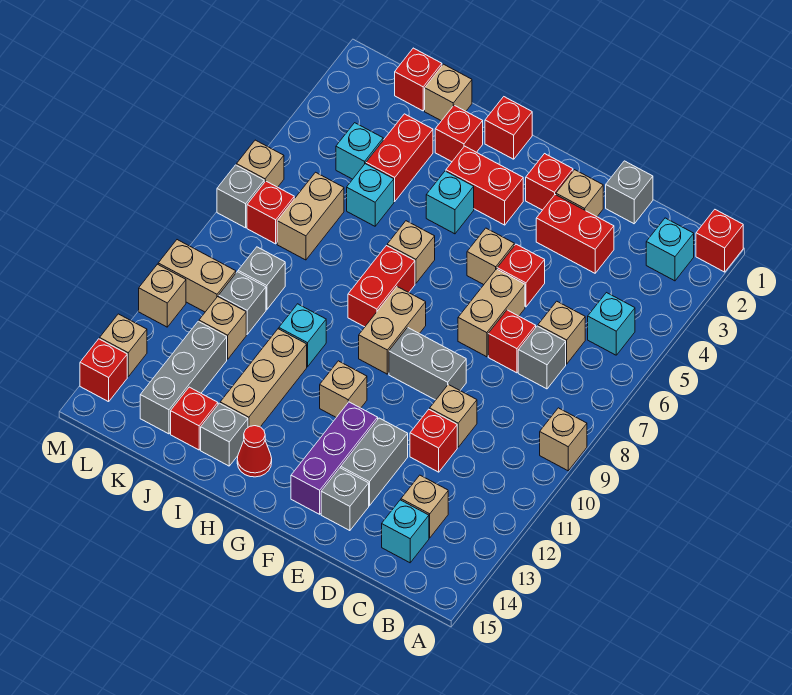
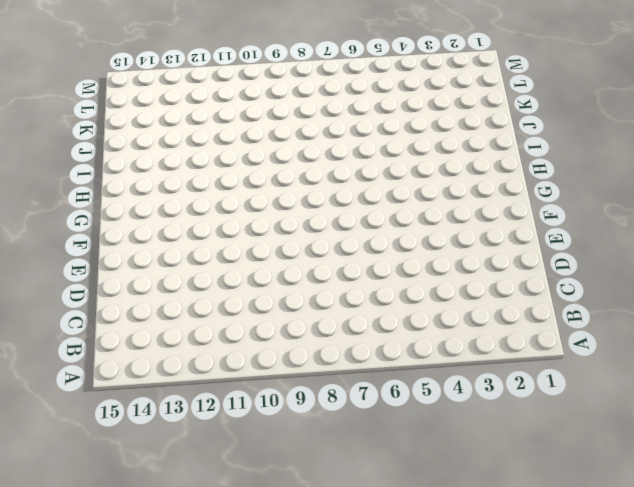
none -> red brick A1 level 1
none -> tan brick A9 level 1
none -> cyan brick B2 level 1
none -> cyan brick B5 level 1

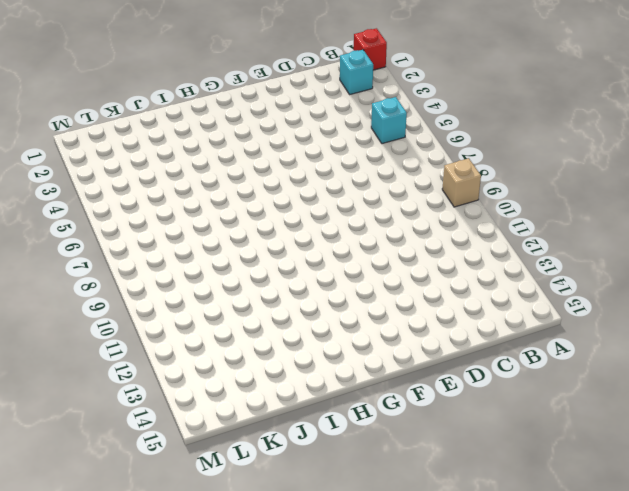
none -> tan brick C6 level 1
none -> grey brick C7 level 1
none -> tan brick C13 level 1
none -> cyan brick C14 level 1

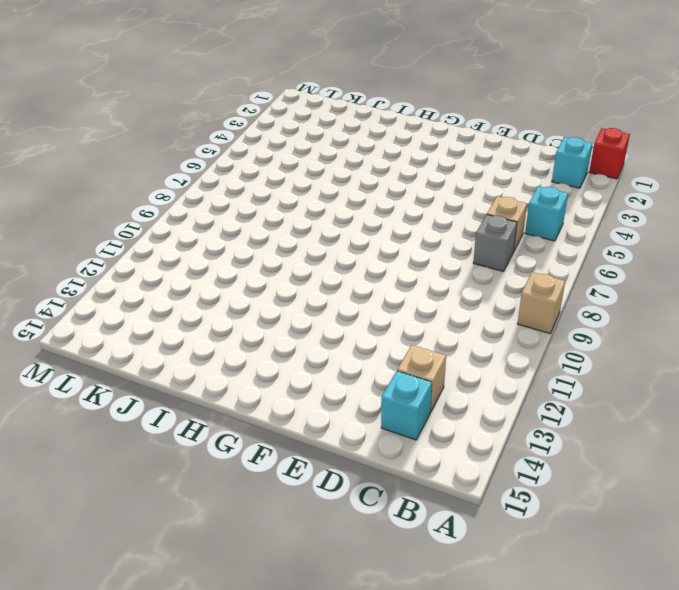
none -> grey brick D1 level 1
none -> red brick D3:E3 level 1
none -> red brick D7 level 1
none -> tan brick D10 level 1

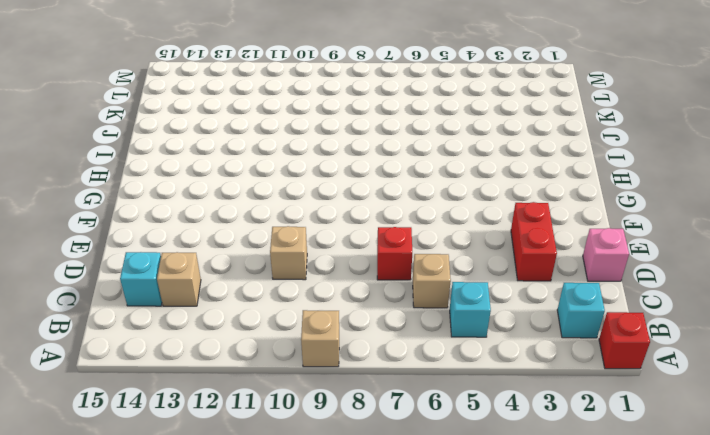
pink brick D1 level 1 -> grey brick D1 level 1
none -> grey brick C7 level 1
none -> red brick D11 level 1
none -> tan brick E2 level 1
none -> red brick E5 level 1

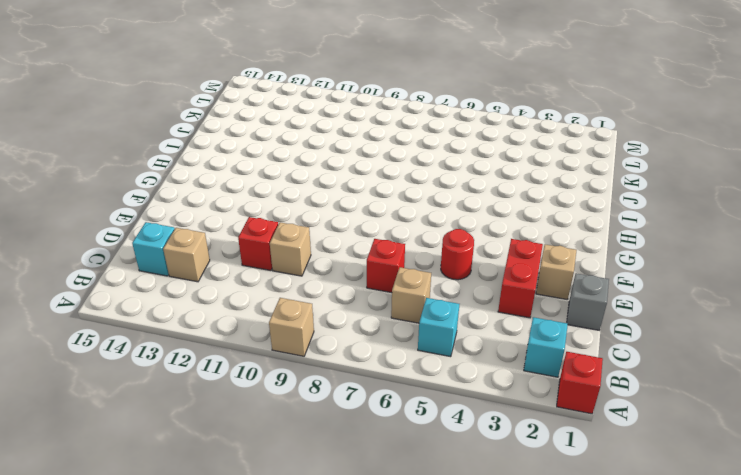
red round brick E5 level 1 -> red brick E5 level 1
none -> grey brick C7 level 1
none -> tan brick E6:E7 level 1
none -> grey brick E9:F9 level 1
none -> grey brick E12:E13 level 1

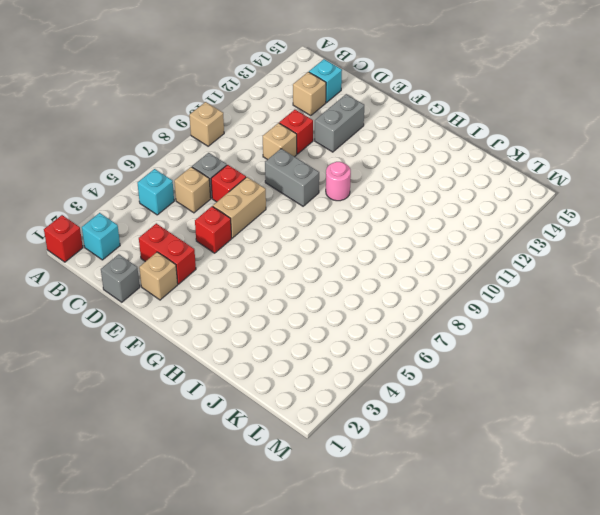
pink round brick G10 level 1 -> none
none -> grey brick E14 level 1
none -> red brick F2 level 1
none -> tan brick F5 level 1
none -> purple brick F12:F14 level 1

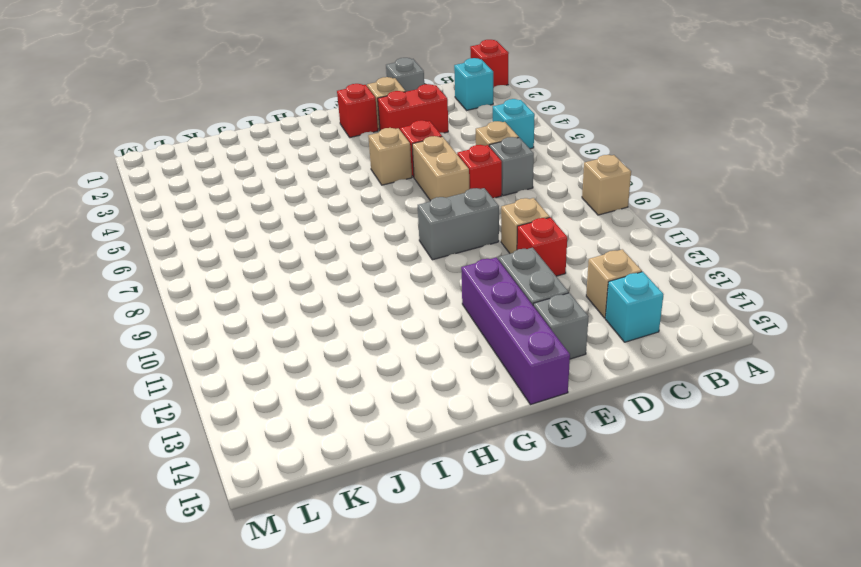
purple brick F12:F15 level 1 -> purple brick F12:F14 level 1
none -> red brick G3:H3 level 1
none -> tan brick G8:G9 level 1
none -> tan brick G11 level 1
none -> red brick H1 level 1

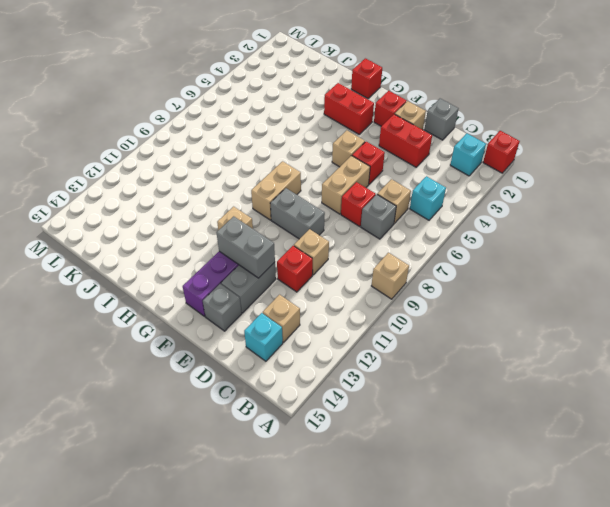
grey brick E12:F12 level 2 -> none
none -> cyan brick H4 level 1
none -> tan brick H6 level 1
none -> red brick H7:H8 level 1
none -> red cone H14 level 1

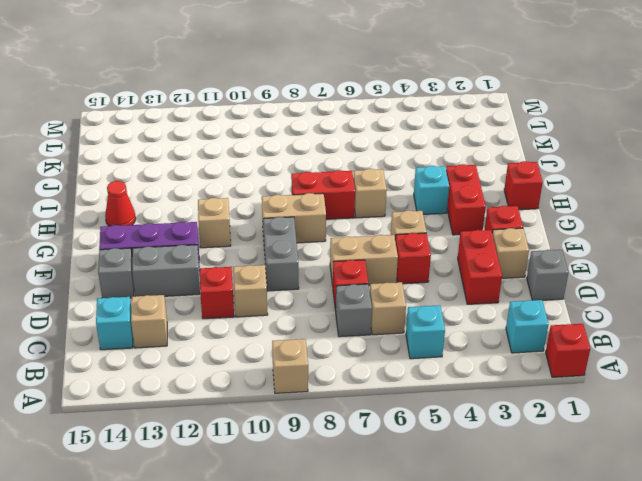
none -> red brick I2 level 1
none -> cyan brick I10 level 1
none -> tan brick I11:I13 level 1
none -> grey brick I14 level 1

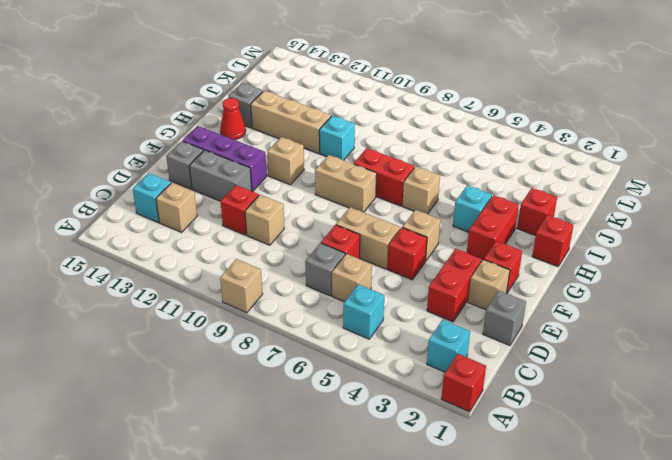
none -> grey brick E9:F9 level 1
none -> tan brick J1 level 1
none -> red brick J3:J4 level 1
none -> cyan brick J5 level 1

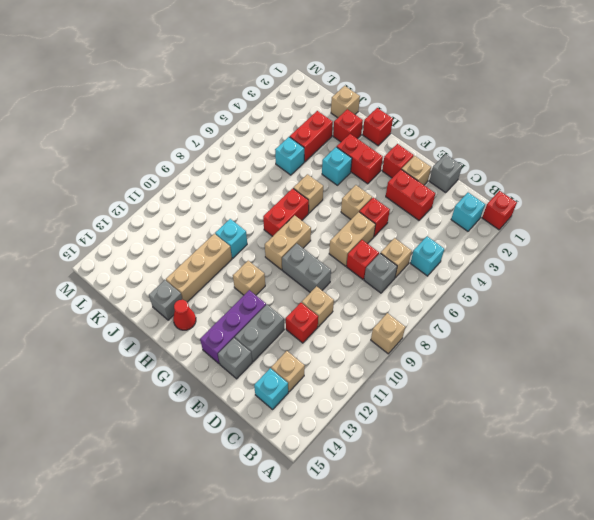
none -> red brick J14 level 1
none -> red brick K1 level 1
none -> cyan brick K4 level 1
none -> tan brick K6:K7 level 1

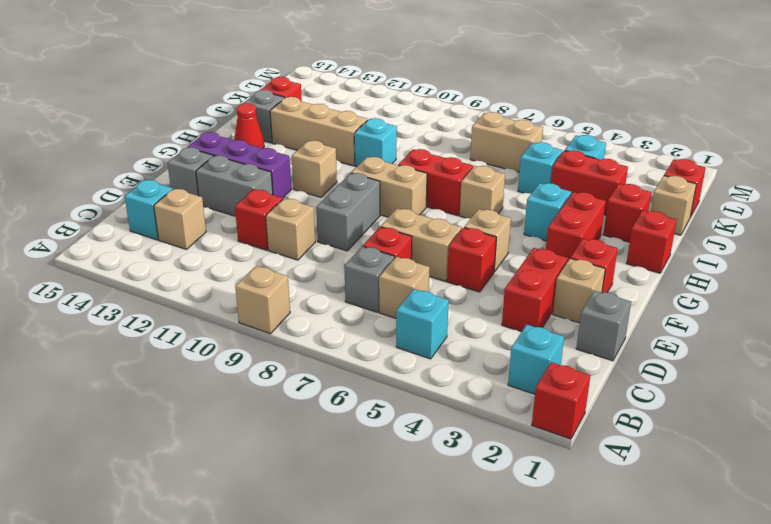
none -> grey brick K9 level 1
none -> grey brick K10 level 1
none -> tan brick K11 level 1
none -> grey brick K12:K14 level 1

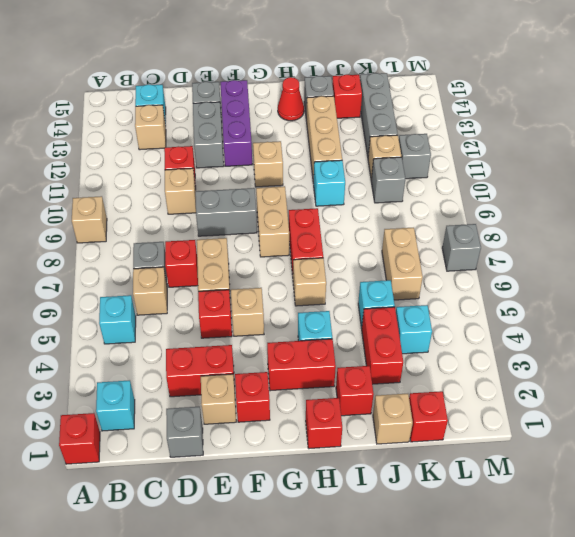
grey brick L11 level 1 -> grey brick K9 level 1
none -> red brick L7 level 1
none -> tan brick L10:M10 level 1
none -> tan brick M6 level 1
none -> tan brick M11 level 1

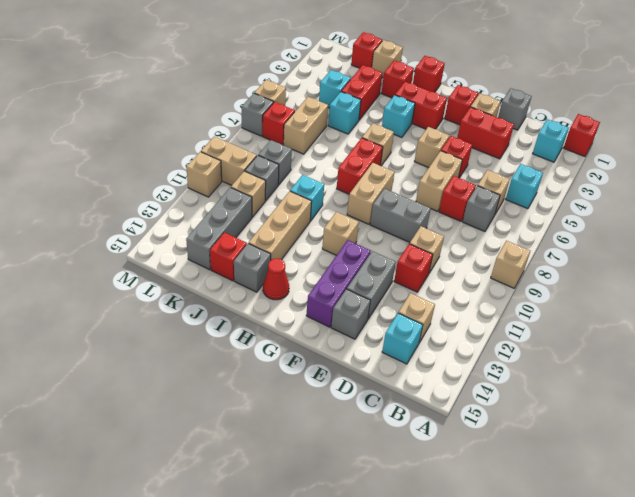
none -> tan brick M13 level 1
none -> red brick M14 level 1

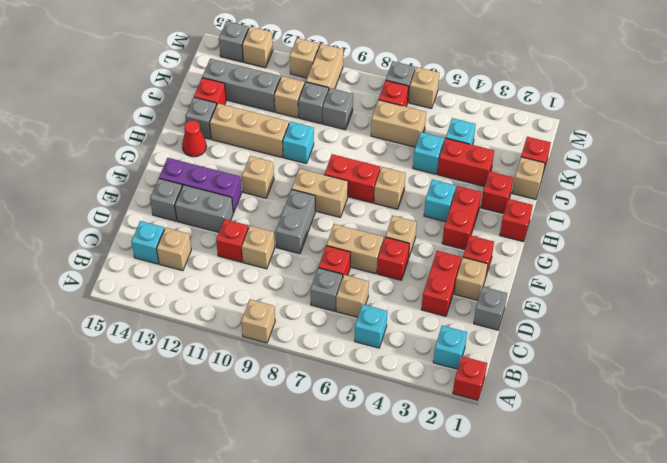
grey brick M14 level 1 -> red brick M14 level 1

